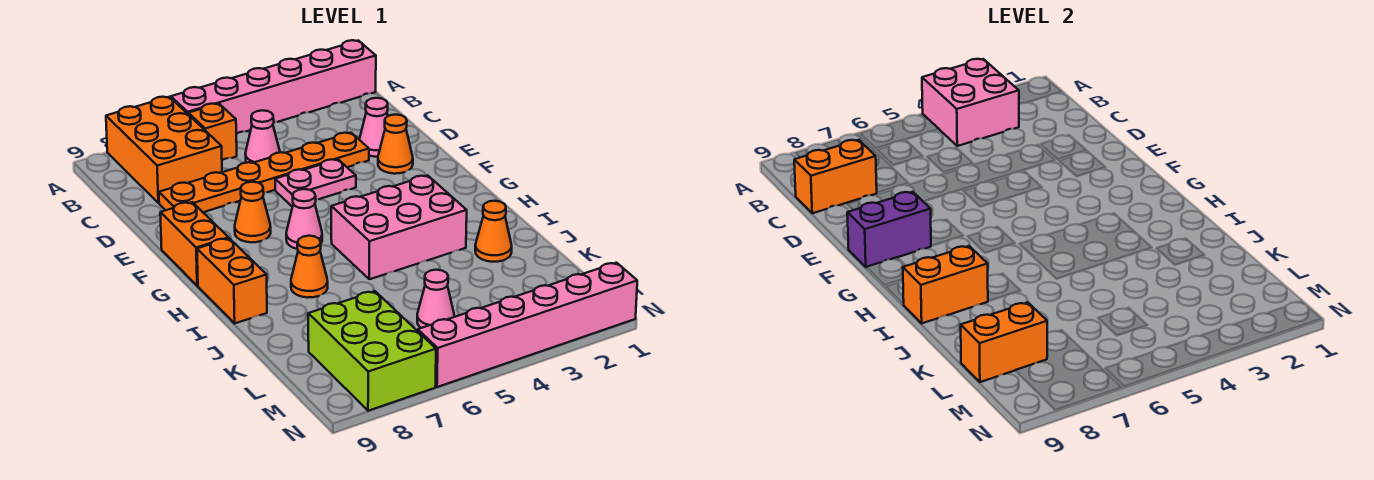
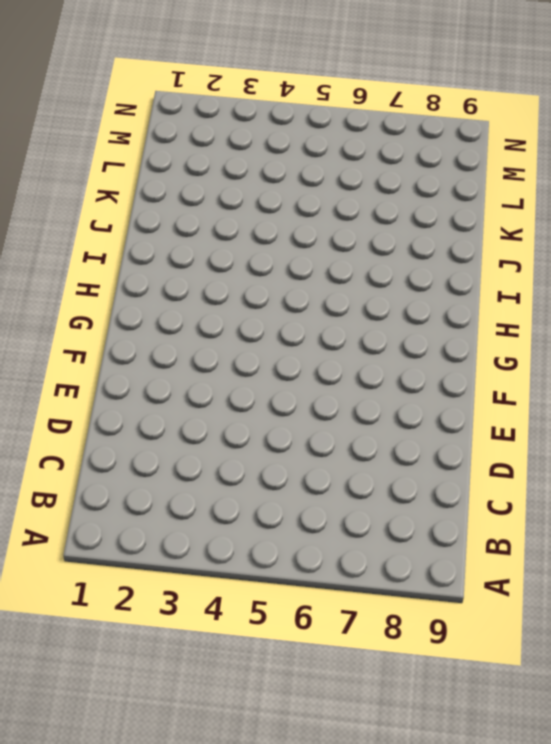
none -> pink brick A1:A6 level 1
none -> orange brick A7:C8 level 1
none -> orange brick B6 level 1

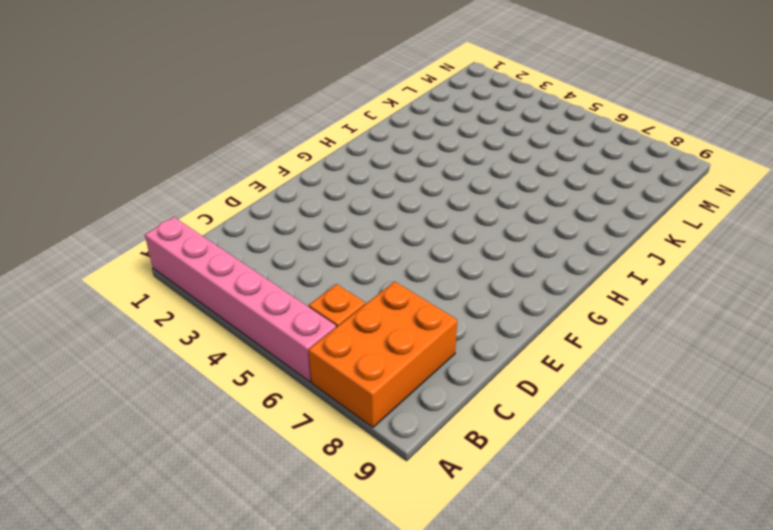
none -> pink cone C5 level 1
none -> pink cone D2 level 1
none -> orange plate D3:D8 level 1

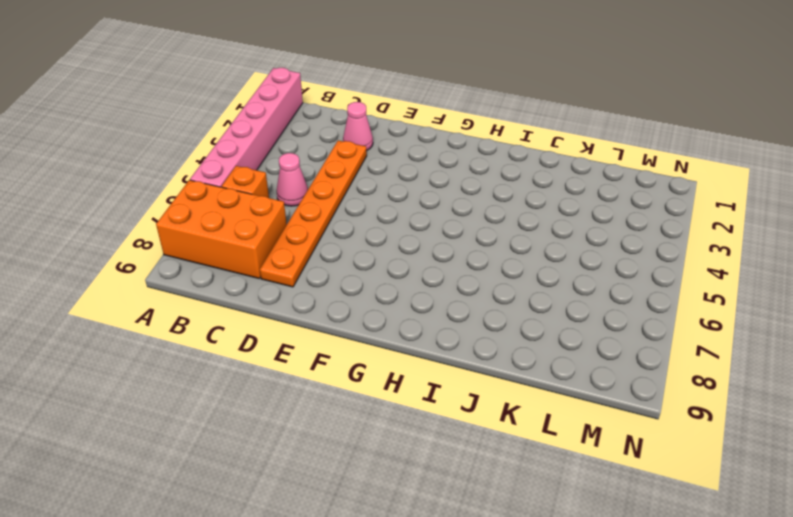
none -> orange cone E2 level 1
none -> pink plate E4:E5 level 1
none -> orange cone F7 level 1

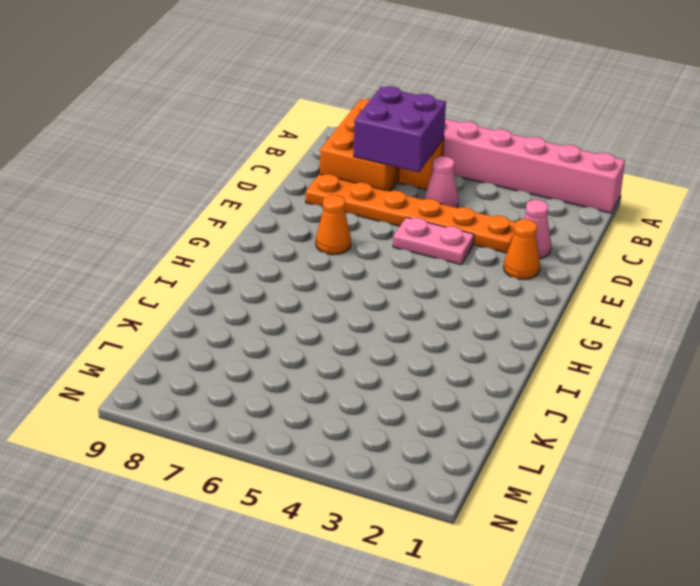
purple brick B6:C7 level 2 -> none
none -> orange brick F9:G9 level 1
none -> pink cone G6 level 1
none -> pink brick H3:I5 level 1

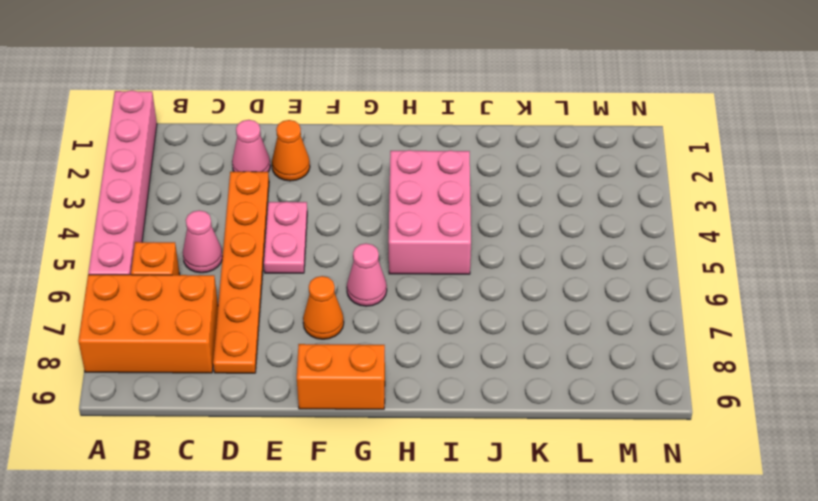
none -> orange brick H9:I9 level 1
none -> orange cone I7 level 1
none -> orange cone J2 level 1

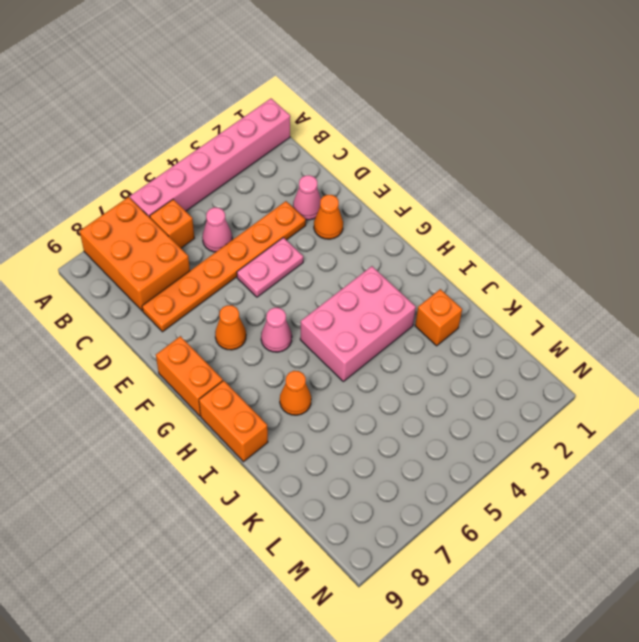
orange brick J2 level 1 -> orange cone J2 level 1
none -> pink cone L5 level 1
none -> lime brick L7:N8 level 1
none -> pink brick N1:N6 level 1

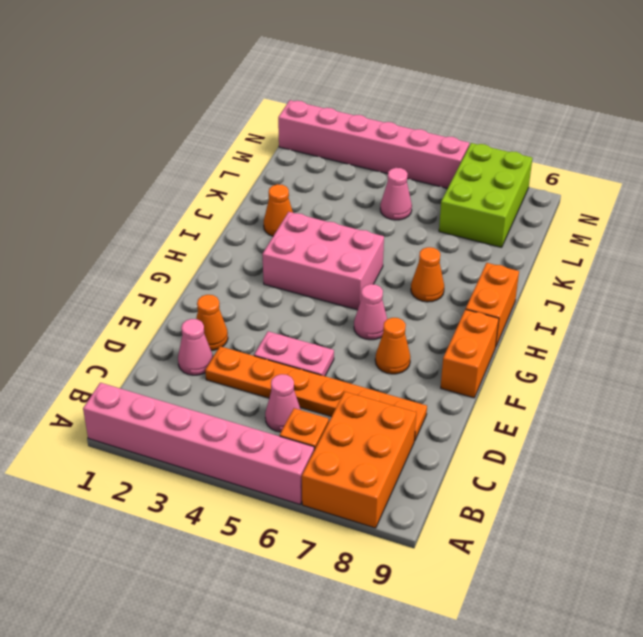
none -> pink brick A3:B4 level 2
none -> orange brick C8:C9 level 2
none -> purple brick F8:F9 level 2

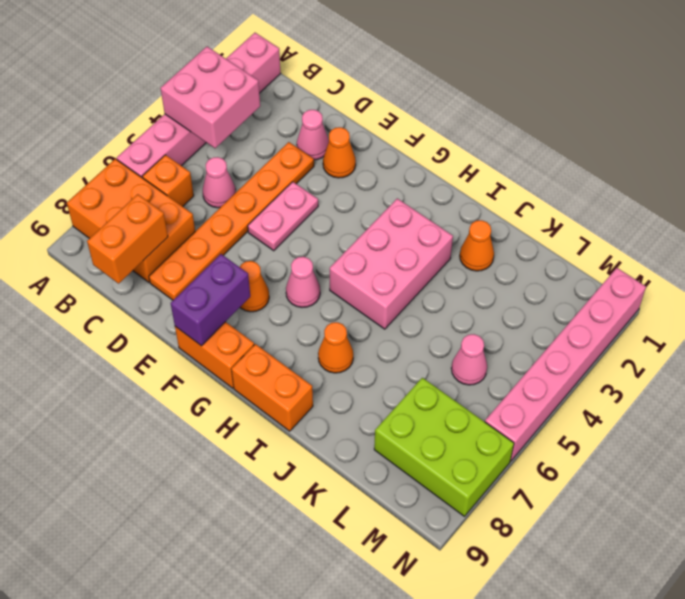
none -> orange brick I8:I9 level 2
none -> orange brick L8:L9 level 2

